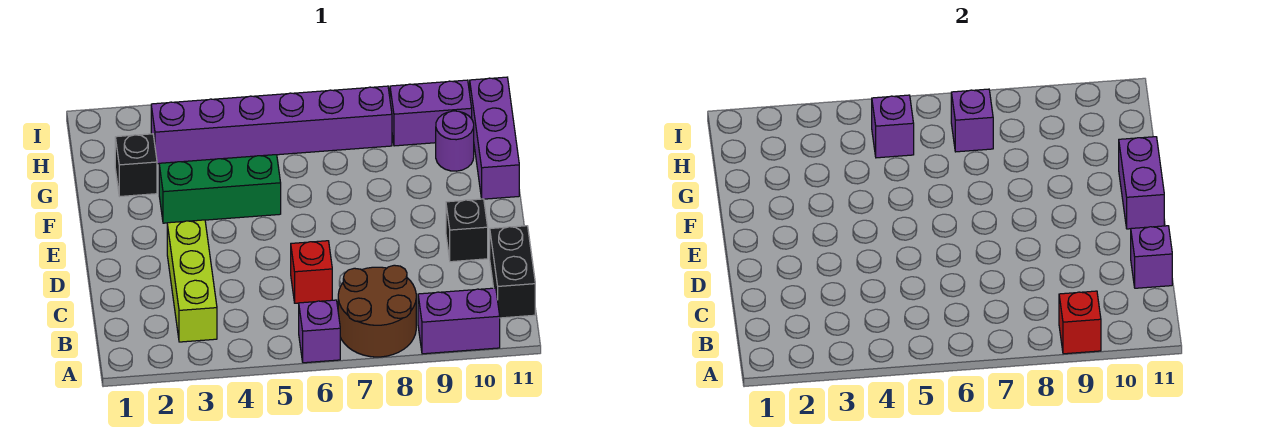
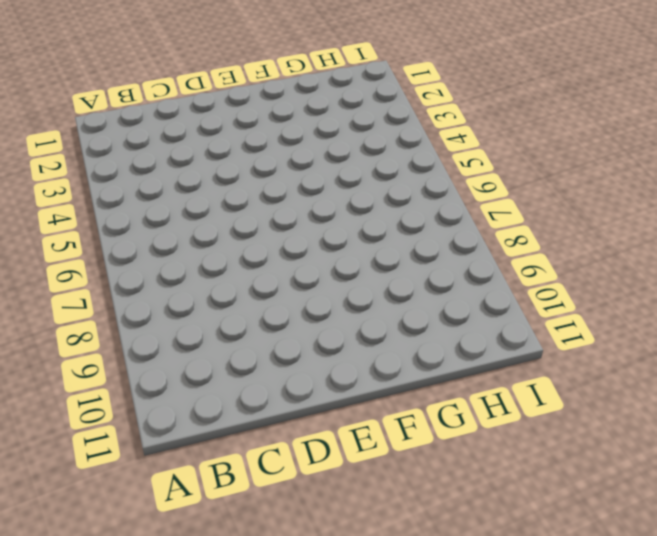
none -> purple brick A6 level 1
none -> brown round brick A7:B8 level 1
none -> purple brick A9:A10 level 1

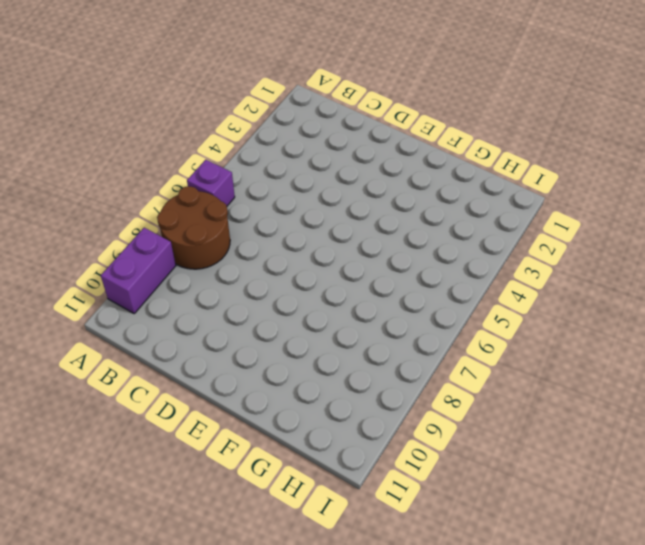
none -> lime brick B3:D3 level 1
none -> black brick B11:C11 level 1
none -> red brick C6 level 1

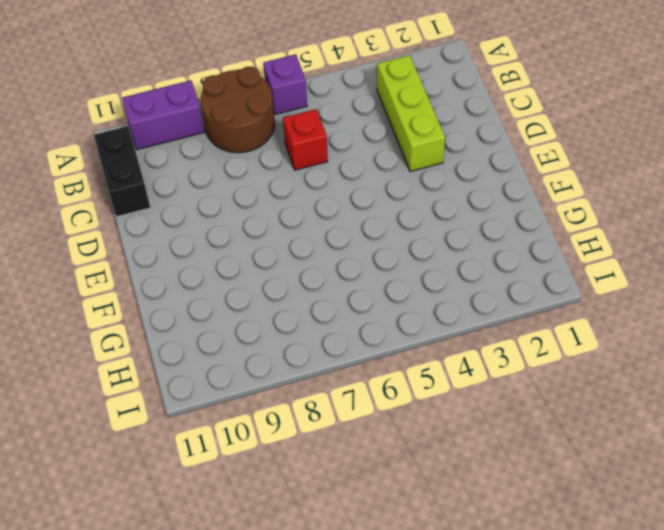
none -> black brick D10 level 1
none -> green brick F3:F5 level 1
none -> purple brick F11:H11 level 1

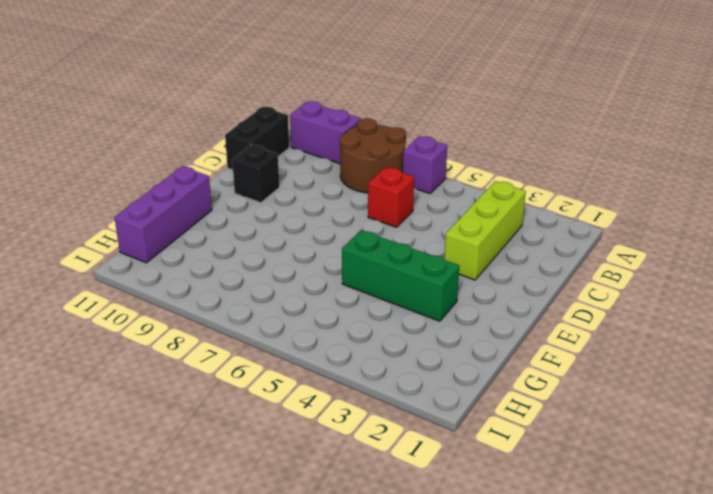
none -> black brick G2 level 1
none -> purple round brick G10 level 1
none -> purple brick H3:H8 level 1

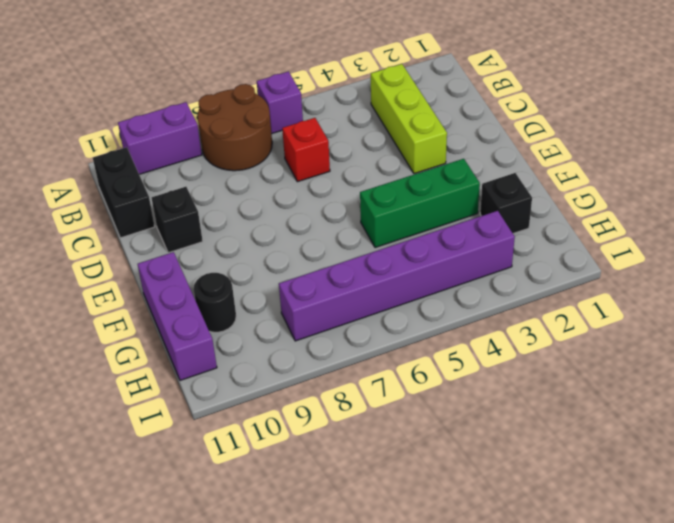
black round brick G10 level 1 -> purple round brick G10 level 1
none -> purple brick H9:H10 level 1
none -> red brick A9 level 2
none -> purple brick C11 level 2

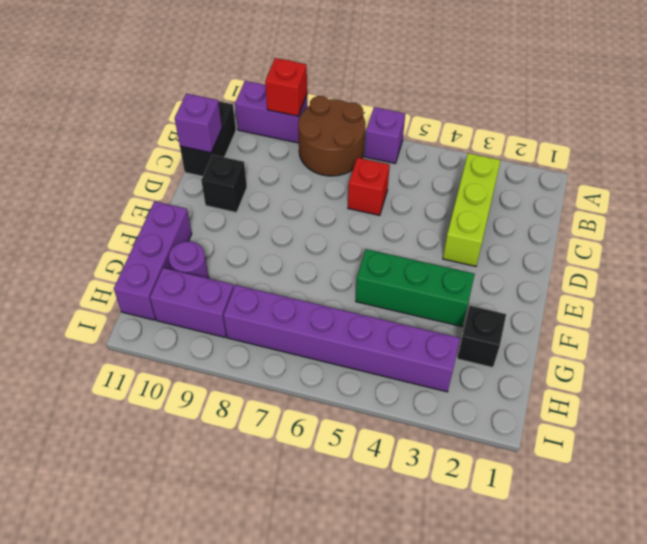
none -> purple brick E11:F11 level 2
none -> purple brick H5 level 2
none -> purple brick H7 level 2

